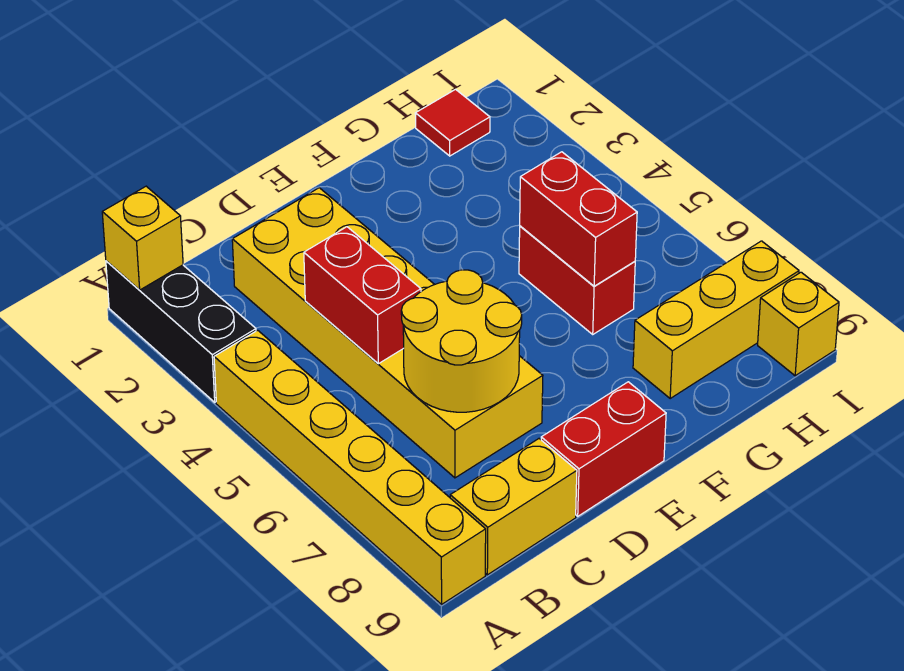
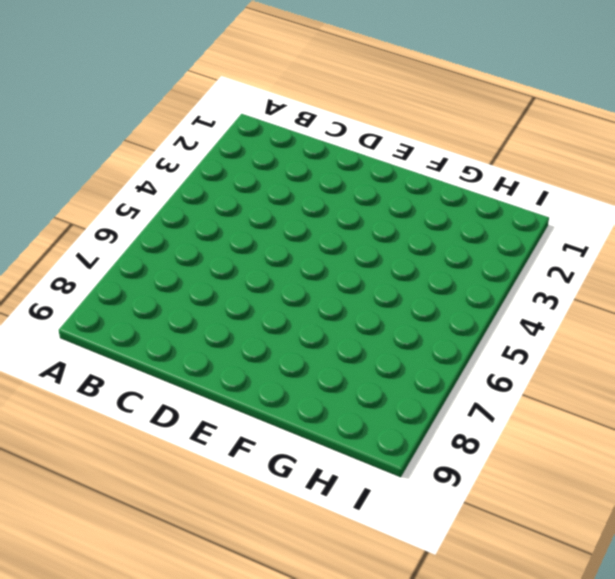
none -> black brick A1:A3 level 1
none -> yellow brick A4:A9 level 1
none -> yellow brick B9:C9 level 1

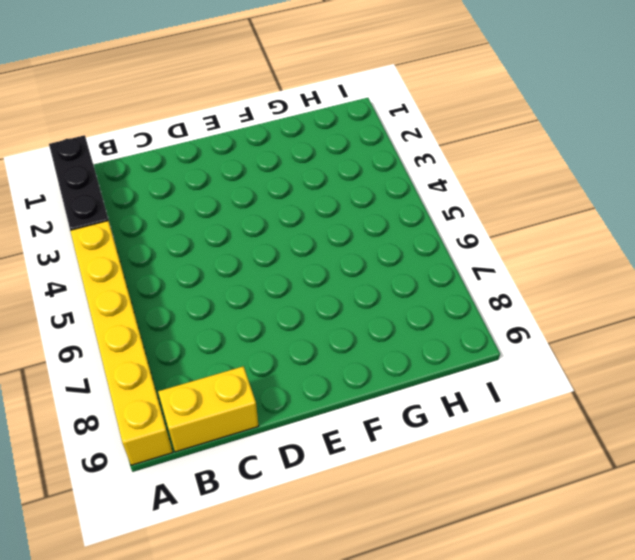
none -> yellow brick C2:D7 level 1
none -> red brick D9:E9 level 1
none -> red brick G5:G6 level 1

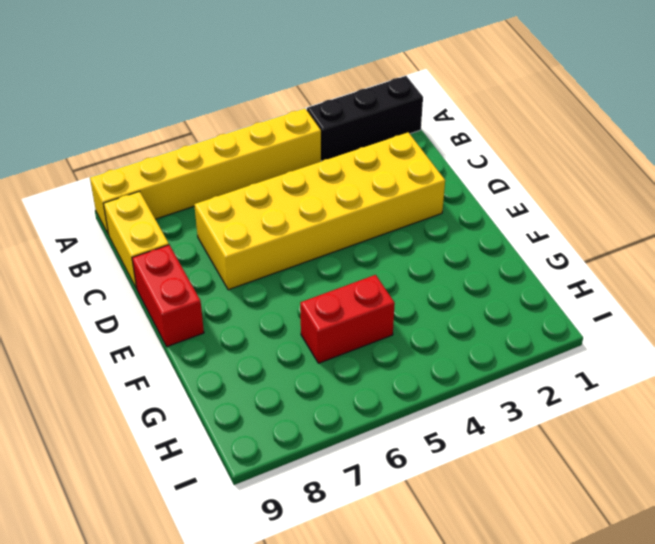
none -> yellow brick G8:I8 level 1
none -> red tile H1 level 1
none -> yellow brick I9 level 1

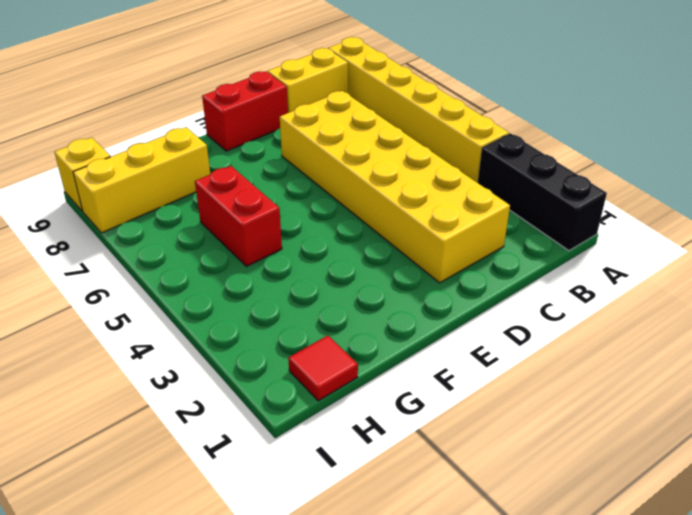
none -> yellow brick A1 level 2
none -> red brick C4:C5 level 2
none -> yellow round brick C6:D7 level 2

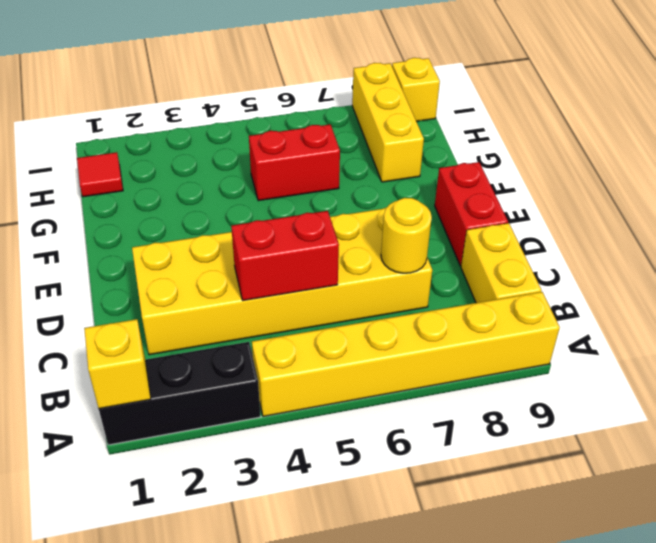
yellow round brick C7 level 2 -> yellow round brick C6:D7 level 2
none -> red brick G5:G6 level 2

